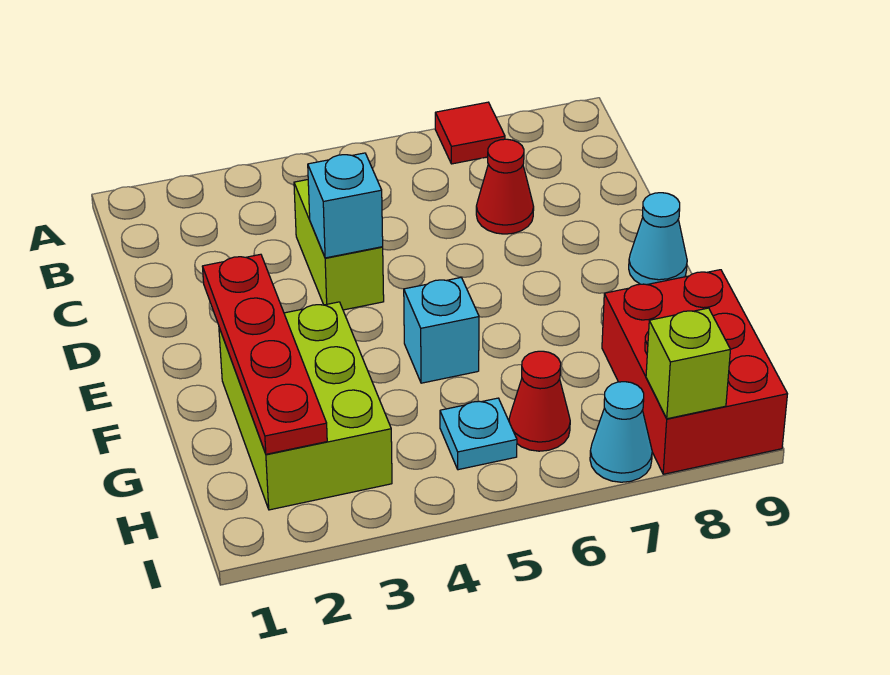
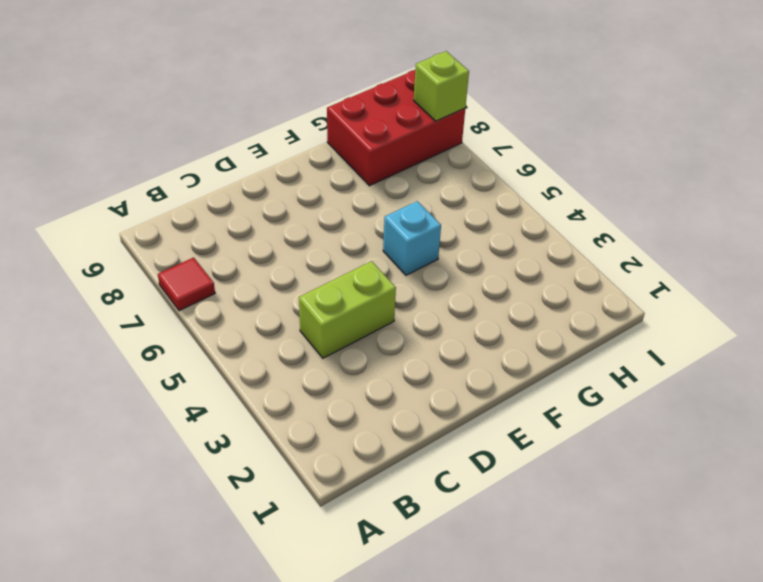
none -> red cone C7 level 1
none -> cyan cone E9 level 1
none -> lime brick F2:H3 level 1

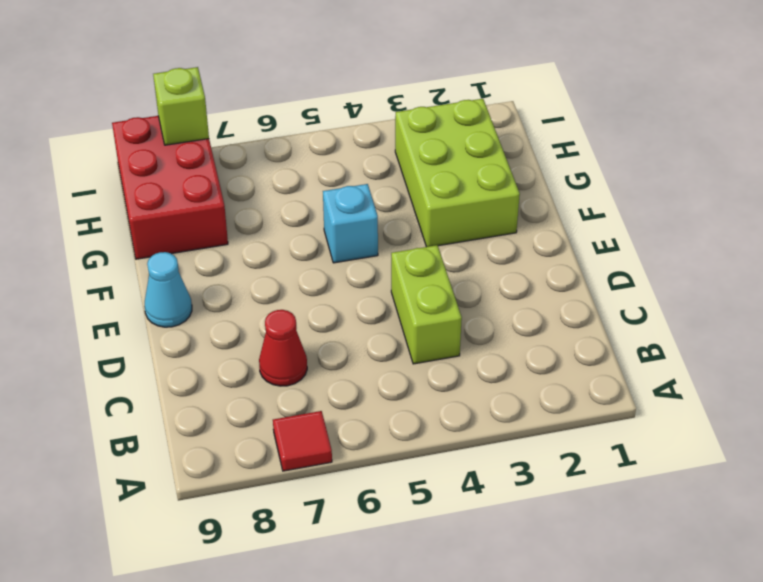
none -> cyan plate H5 level 1
none -> red cone H6 level 1
none -> cyan cone I7 level 1

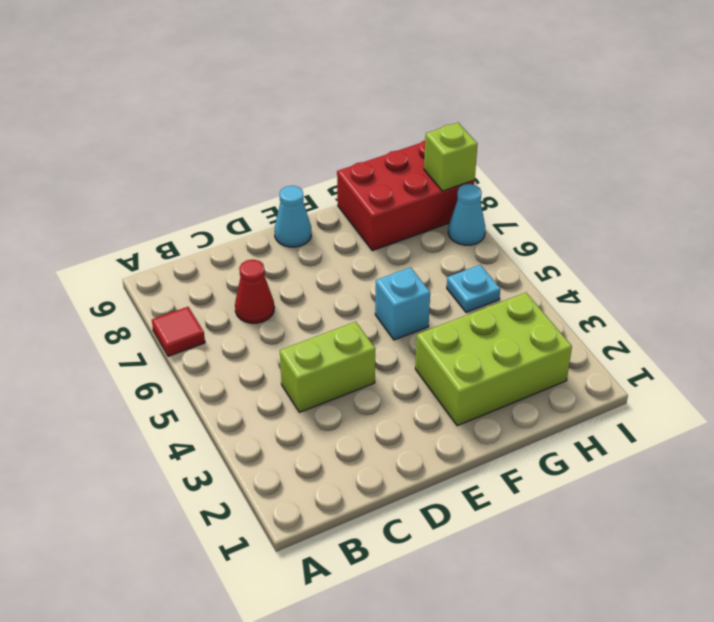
none -> red cone H6 level 1
none -> cyan brick D4 level 2
none -> red plate E2:H2 level 2

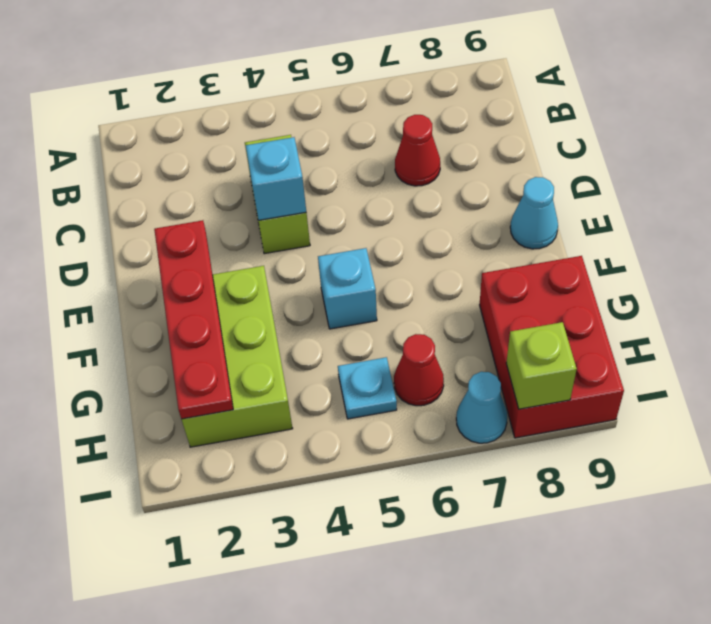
none -> red tile A7 level 1

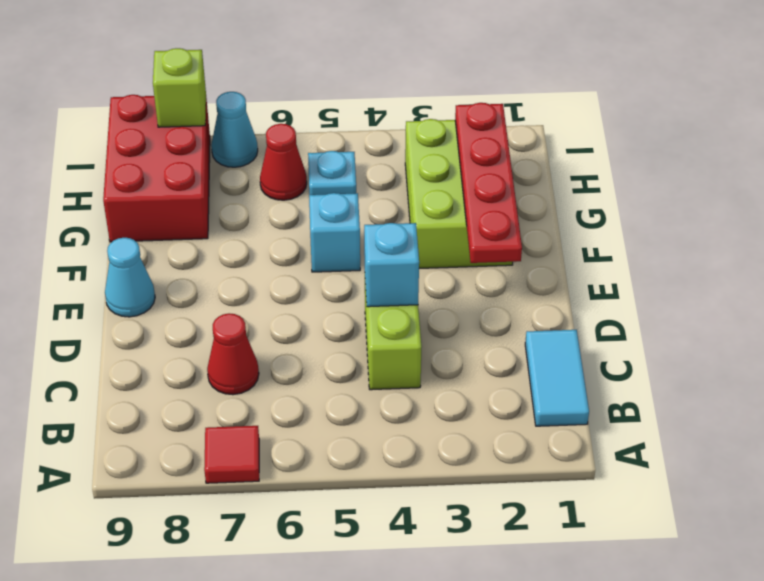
cyan tile B1:C1 level 1 -> none

